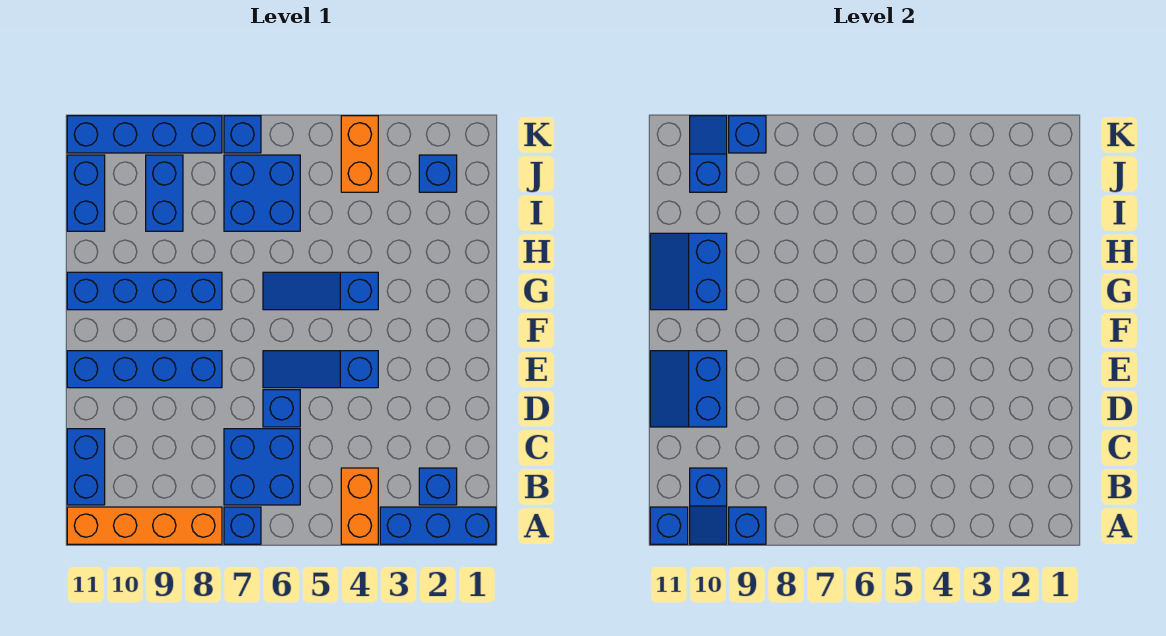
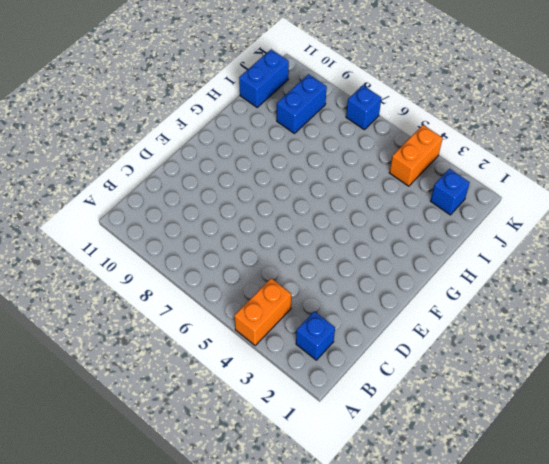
none -> blue brick A1:A3 level 1
none -> blue brick A7 level 1
none -> orange brick A8:A11 level 1

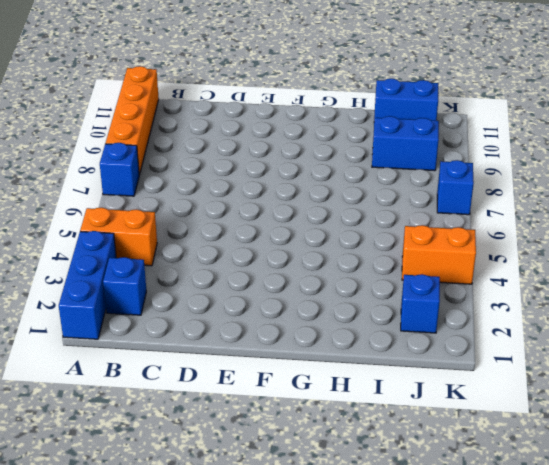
none -> blue brick B6:C7 level 1
none -> blue brick B11:C11 level 1
none -> blue brick D6 level 1

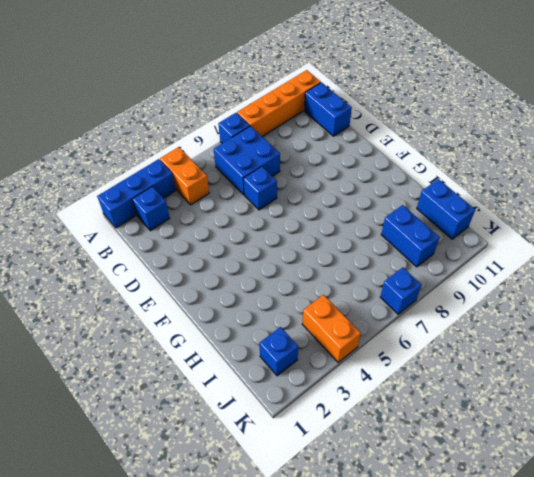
none -> blue slope E4:E6 level 1 top 4
none -> blue brick E8:E11 level 1
none -> blue slope G4:G6 level 1 top 4

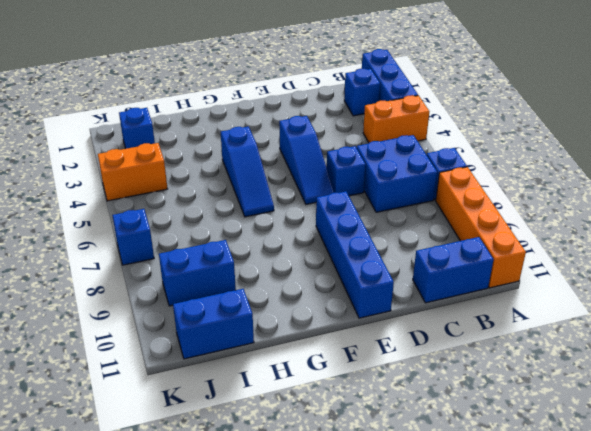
none -> blue brick G8:G11 level 1
none -> blue brick I6:J7 level 1
none -> blue brick K8:K11 level 1

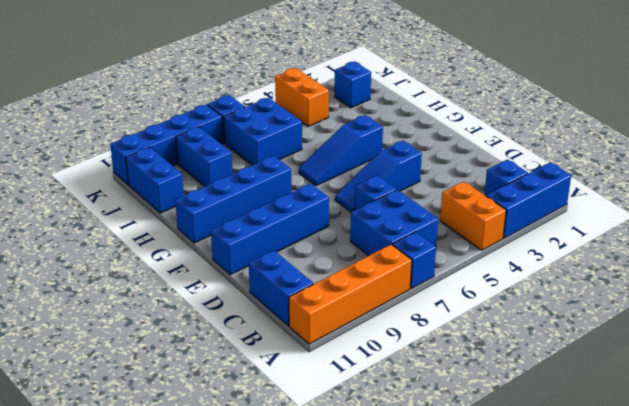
none -> blue brick A9 level 2
none -> blue slope A10:B10 level 2 top B
none -> blue brick A11 level 2

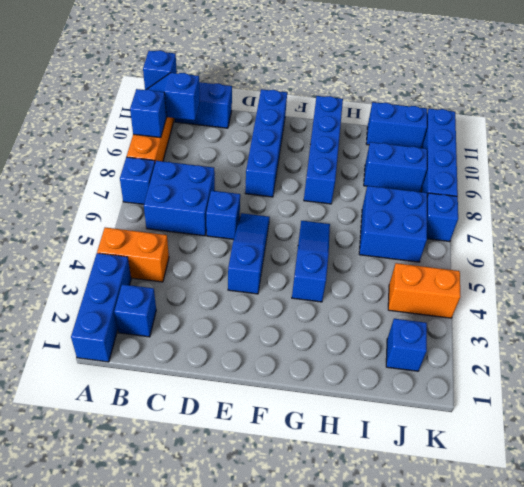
none -> blue slope D10:E11 level 2 top 10
none -> blue slope G10:H11 level 2 top 10
none -> blue slope J10:K10 level 2 top J

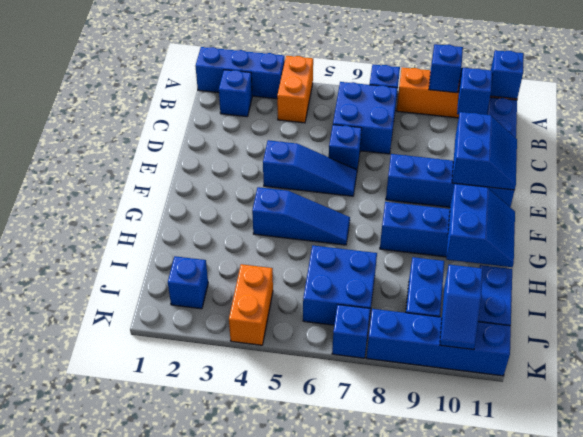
none -> blue brick K9 level 2

